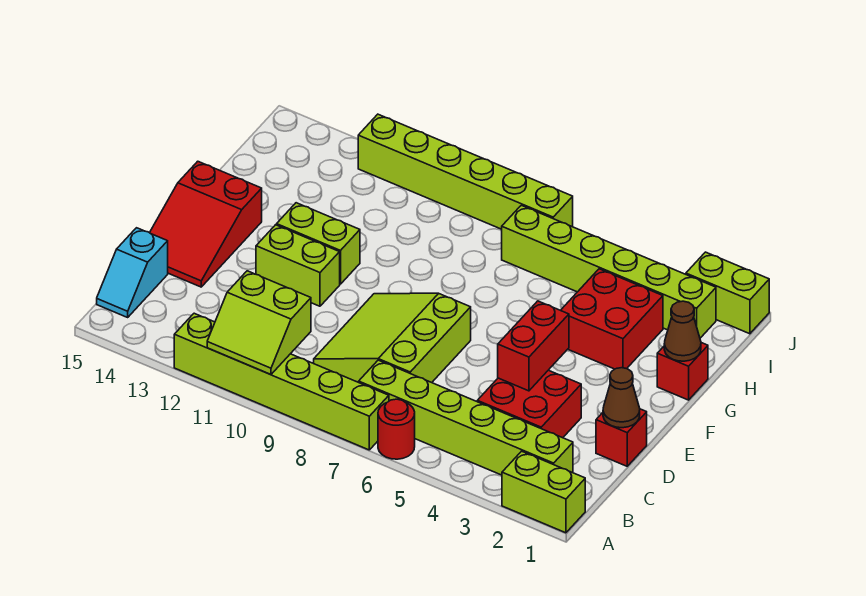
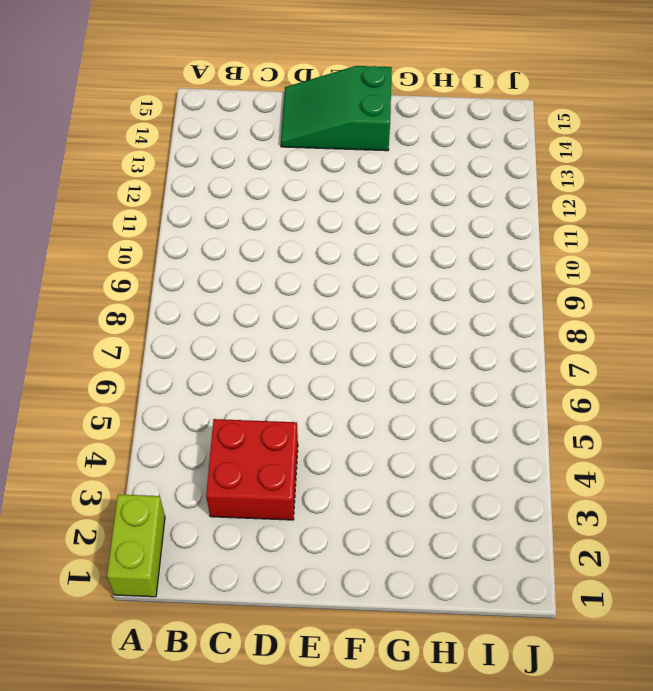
green slope D14:F15 level 1 top F -> red slope D14:F15 level 1 top F
none -> red round brick A6 level 1
none -> lime brick A7:A12 level 1
none -> lime brick B2:B7 level 1

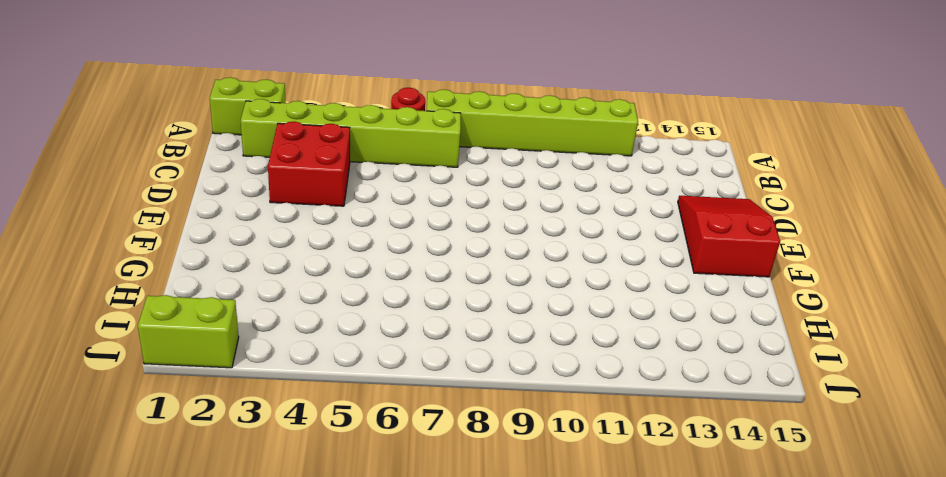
none -> cyan slope B15:C15 level 1 top C
none -> lime slope C7:E9 level 1 top 7
none -> red brick D1 level 1

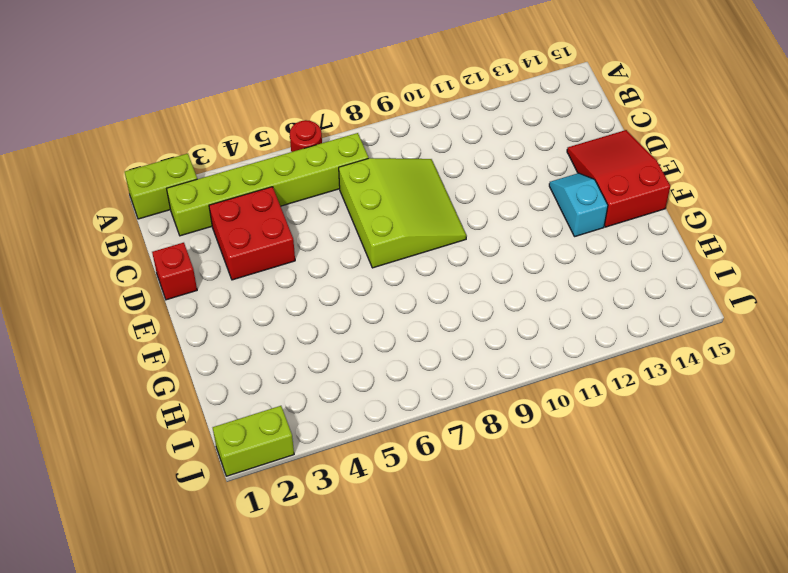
cyan slope E13:F13 level 1 top F -> cyan slope B15:C15 level 1 top C
none -> lime brick A7:A12 level 1
none -> lime brick E11:E12 level 1
none -> lime brick F11:F12 level 1

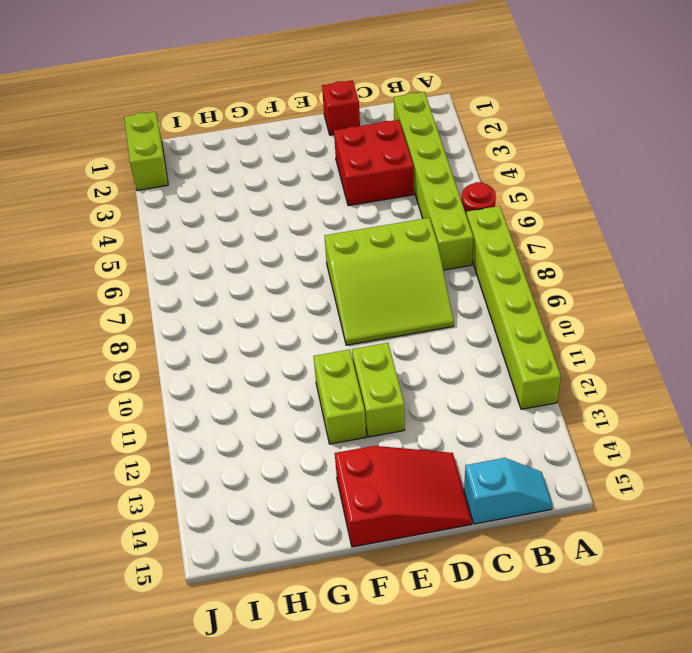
none -> lime brick A1:A2 level 1
none -> red brick G1 level 1
none -> red brick G3:H4 level 1

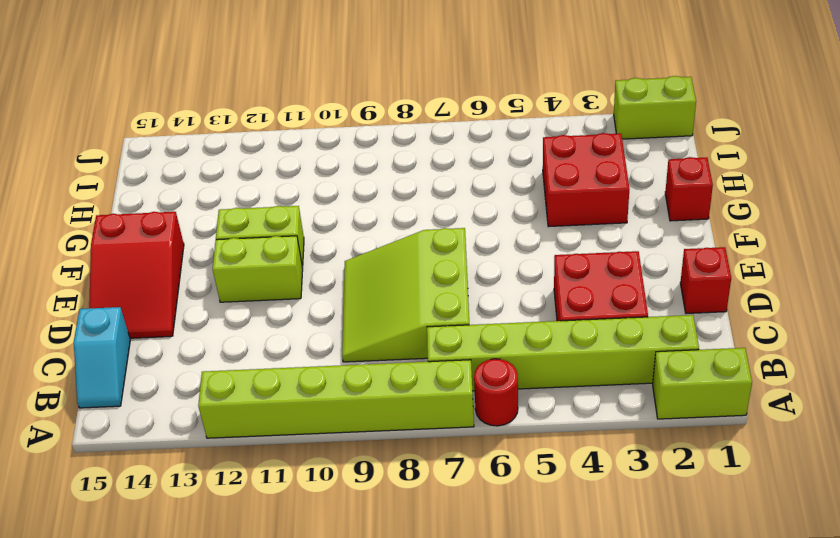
none -> lime brick I2:I7 level 1
none -> lime brick J7:J12 level 1
none -> lime slope A10:B11 level 2 top B

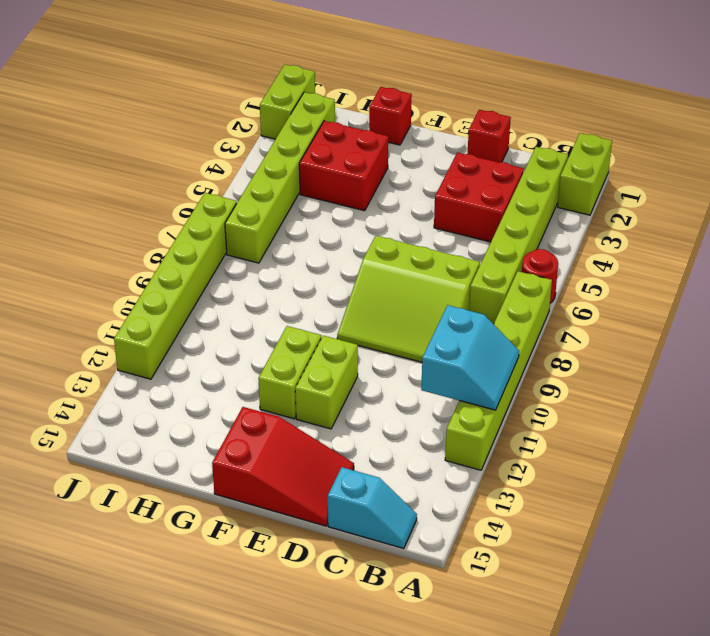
cyan slope A10:B11 level 2 top B -> lime slope A10:B11 level 2 top B
none -> brown cone D1 level 2
none -> red brick D4:E4 level 2
none -> brown cone G1 level 2

